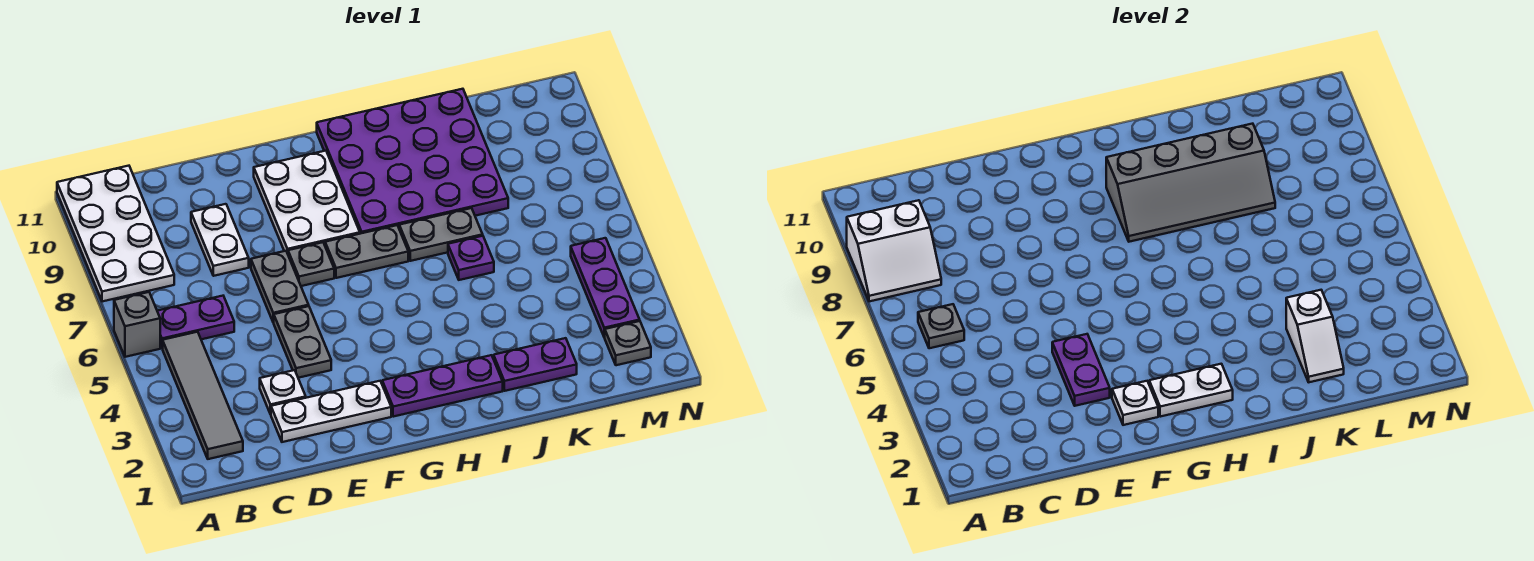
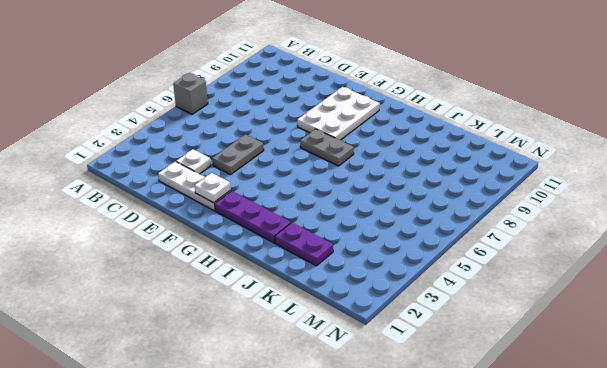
none -> white plate A8:B11 level 1
none -> grey tile B2:B5 level 1
none -> purple plate B6:C6 level 1

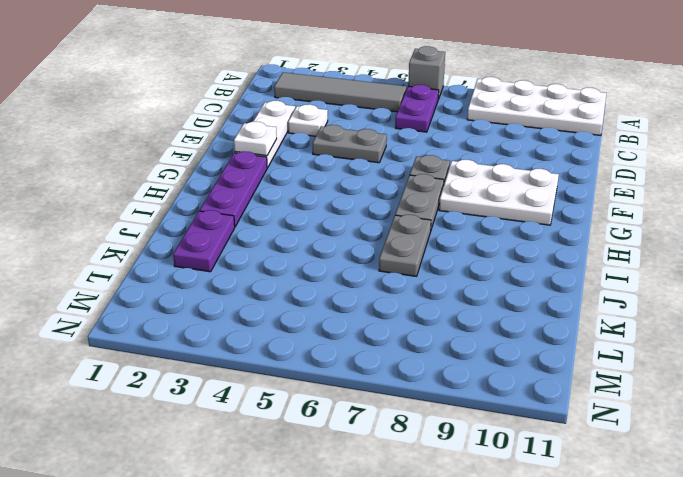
none -> white plate D8:D9 level 1
none -> grey plate E6:E7 level 1
none -> purple plate H8:K11 level 1

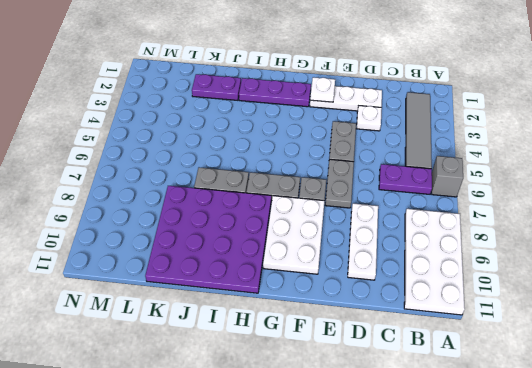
white plate D8:D10 level 1 -> white plate D8:D9 level 1
none -> purple plate J6 level 1
none -> grey plate M2 level 1
none -> purple plate M3:M5 level 1

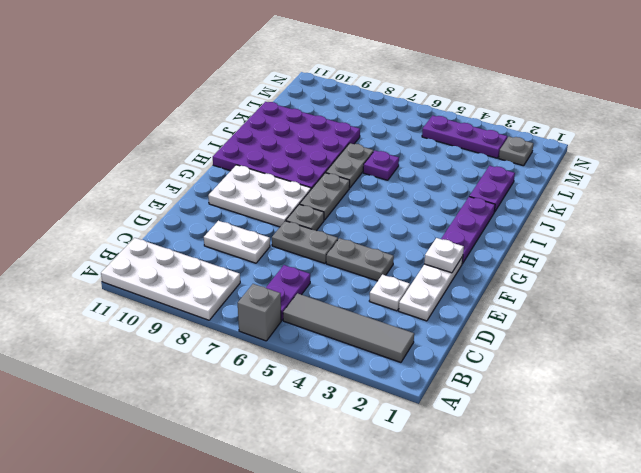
none -> white slope A8:B9 level 2 top 9
none -> grey plate B6 level 2
none -> purple plate E3:E4 level 2

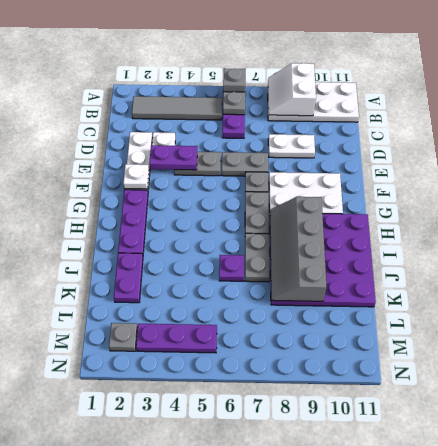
none -> white plate G2:H2 level 2
none -> white slope K2:K3 level 2 top 3

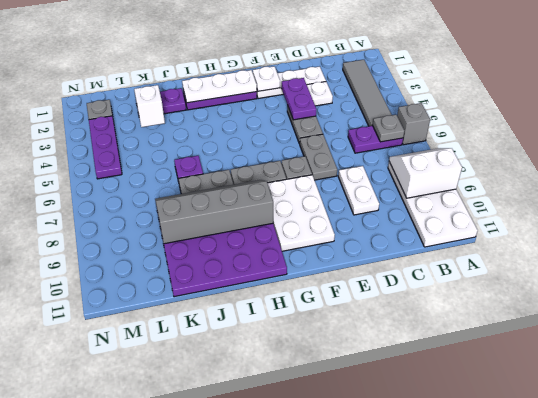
white plate G2:I2 level 2 -> white plate G2:H2 level 2

